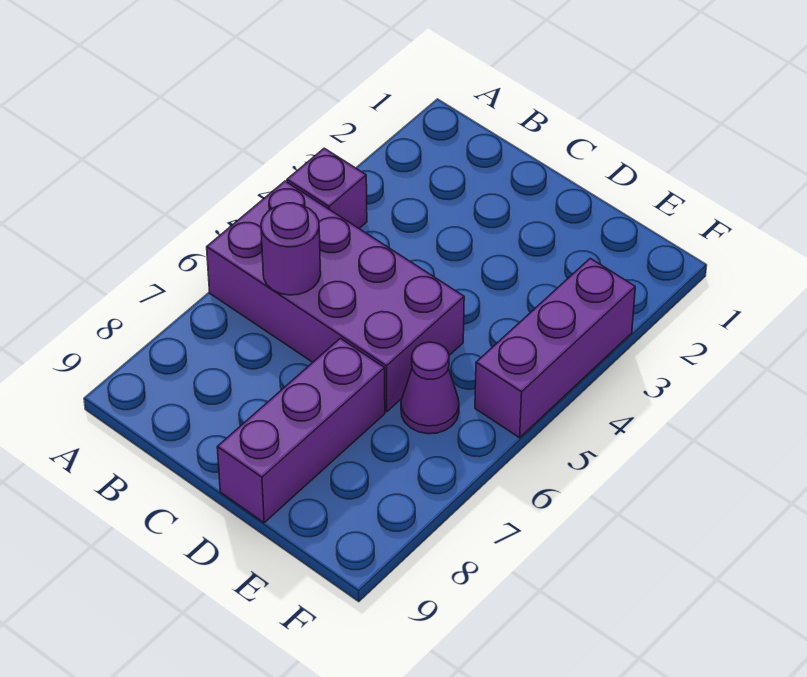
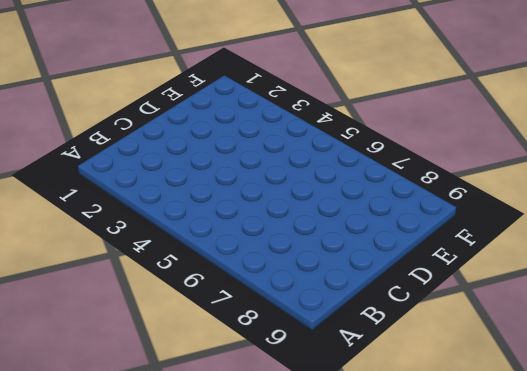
none -> purple brick A4 level 1
none -> purple brick A5:D6 level 1

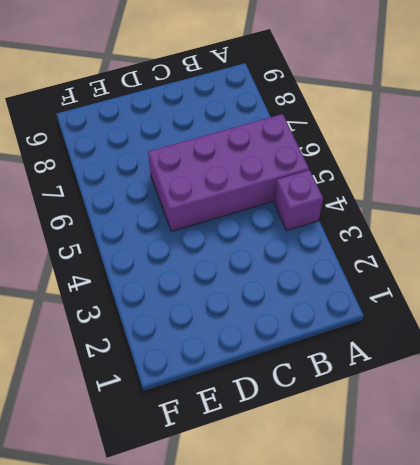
none -> purple brick D7:D9 level 1
none -> purple cone E6 level 1

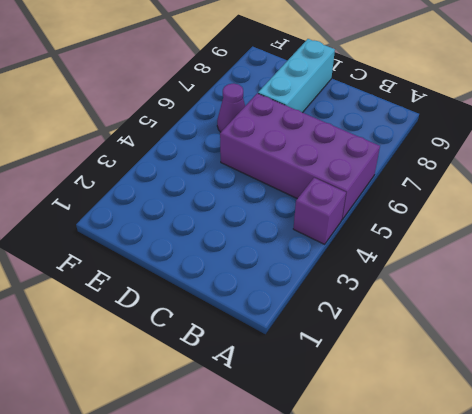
cyan brick D7:D9 level 1 -> purple brick D7:D9 level 1
none -> purple brick F3:F5 level 1
none -> purple round brick B6 level 2

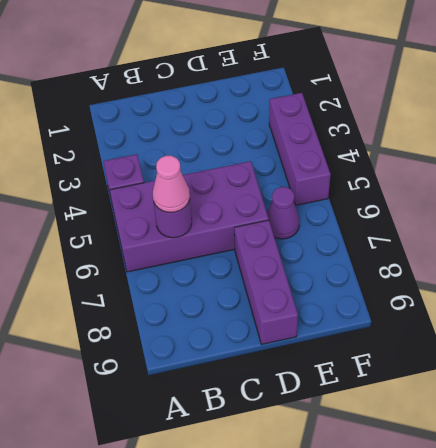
pink cone B6 level 3 -> none

